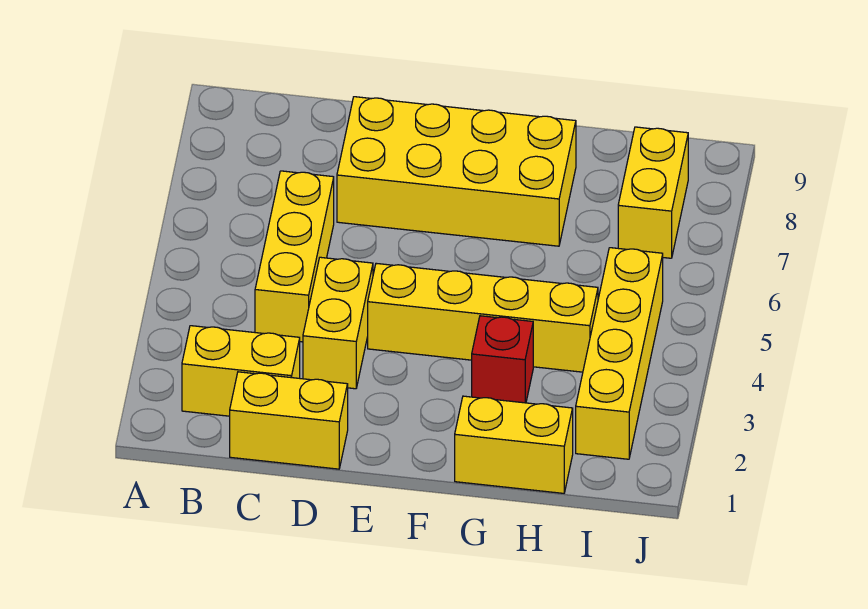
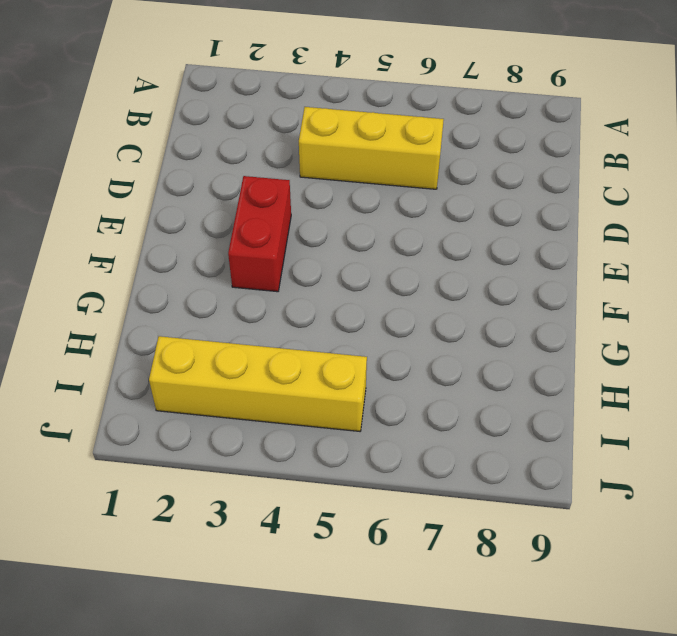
red brick E3:F3 level 1 -> none
none -> yellow brick B2:C2 level 1
none -> yellow brick C1:D1 level 1

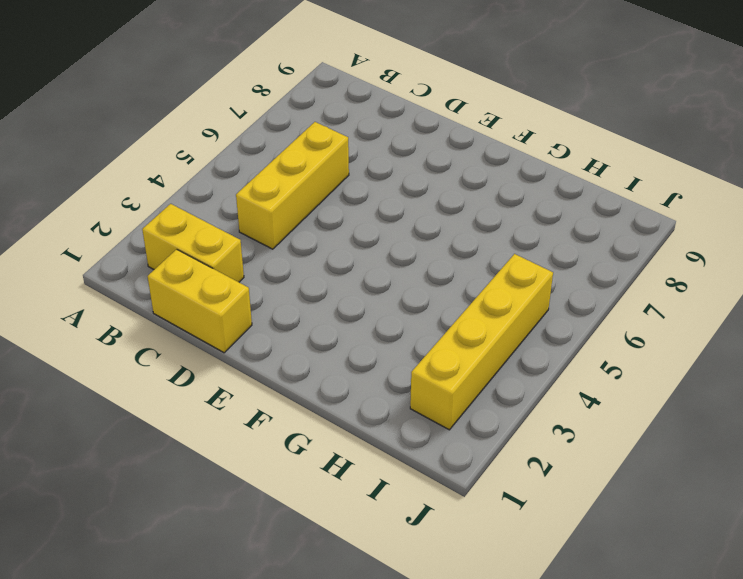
none -> yellow brick D3:D4 level 1
none -> yellow brick D7:G8 level 1

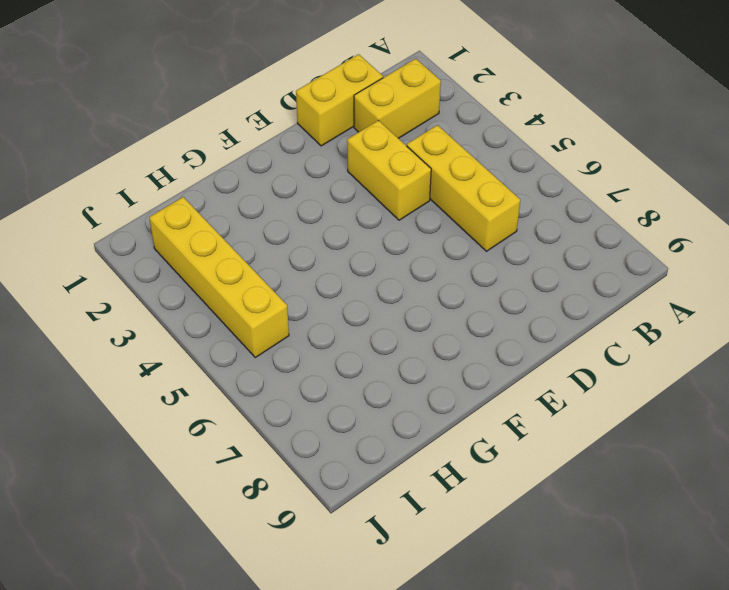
none -> yellow brick D7:G8 level 1
none -> yellow brick E4:H4 level 1

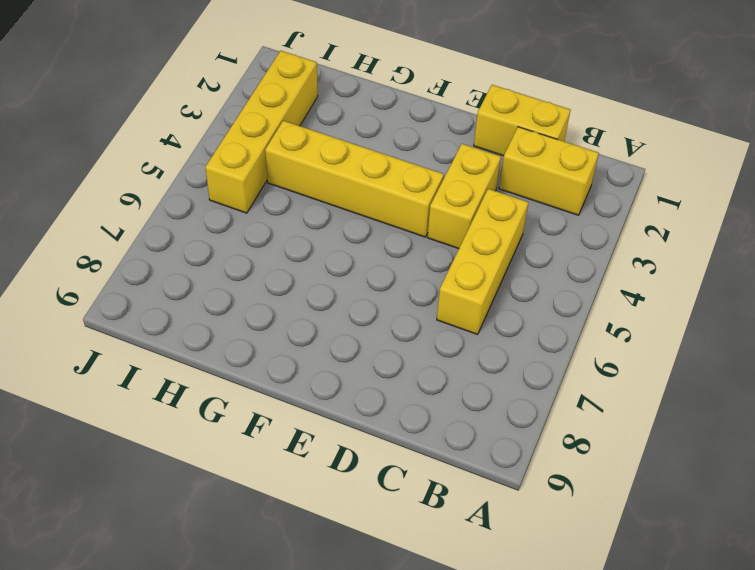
none -> yellow brick D7:G8 level 1
none -> yellow brick G1:H1 level 1

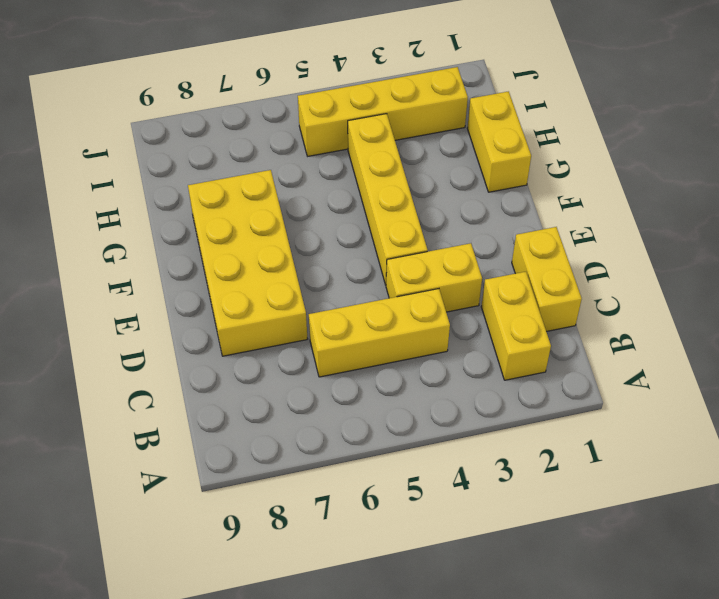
none -> red brick G3 level 1
none -> yellow brick I7:I8 level 1

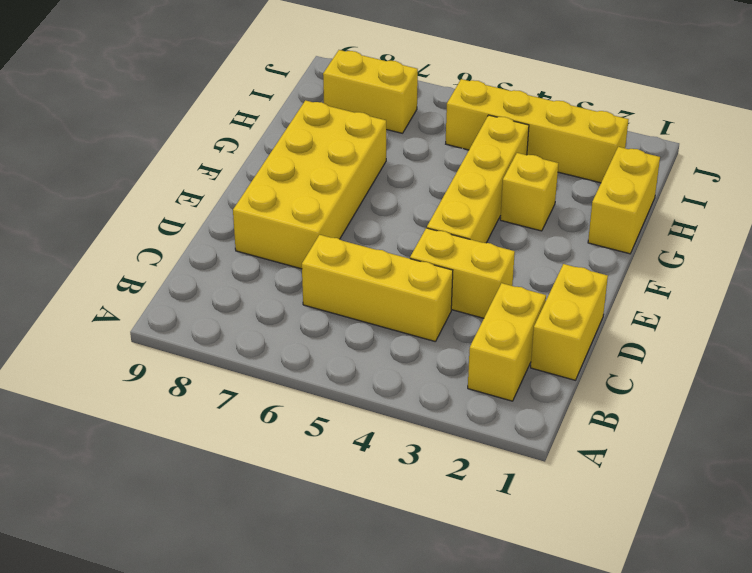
yellow brick G3 level 1 -> red brick G3 level 1

